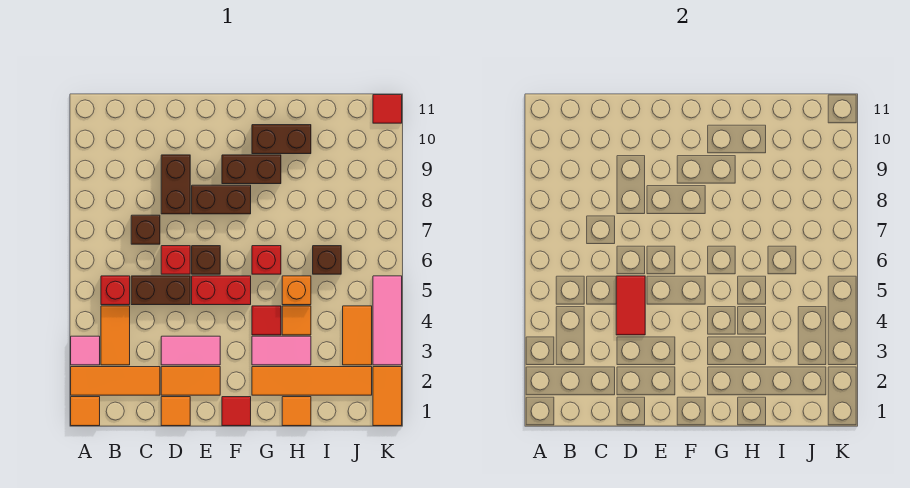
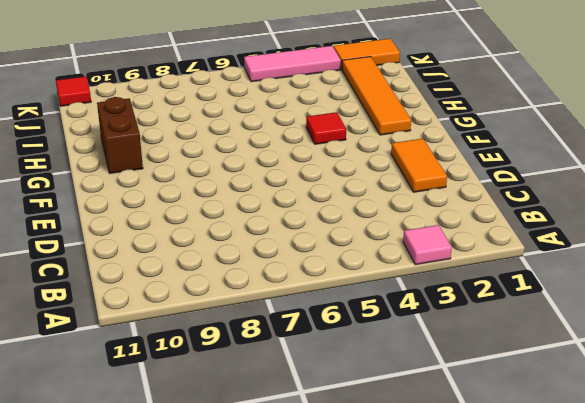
none -> orange tile A1 level 1
none -> orange tile A2:C2 level 1
none -> orange tile B3:B4 level 1
none -> red brick B5 level 1

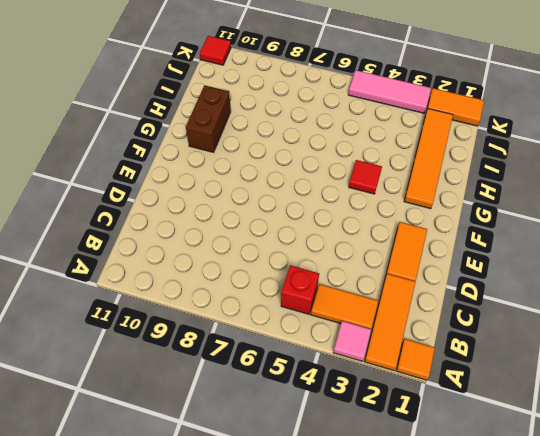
none -> brown brick C5:D5 level 1
none -> brown brick C7 level 1
none -> orange tile D1 level 1
none -> pink tile D3:E3 level 1

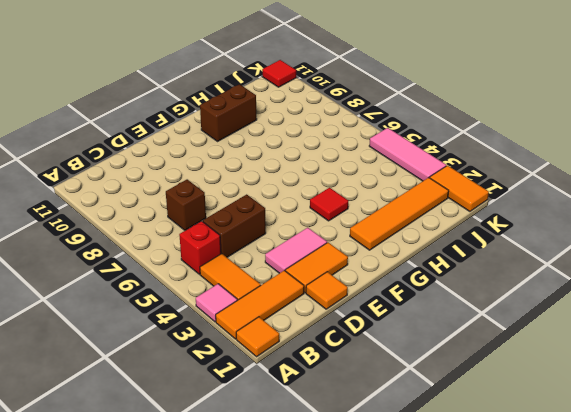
none -> red brick D6 level 1
none -> brown brick D8:D9 level 1
none -> red brick E5:F5 level 1
none -> brown brick E6 level 1

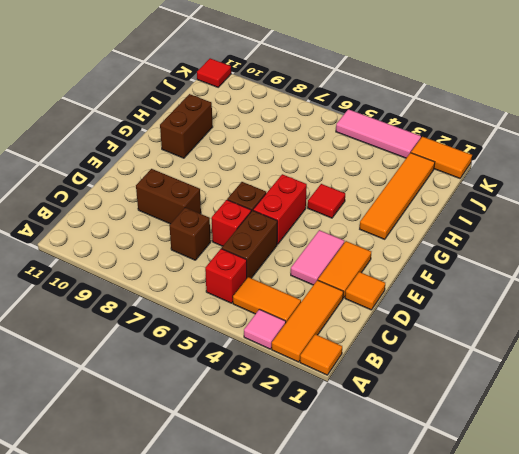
none -> brown brick E8:F8 level 1
none -> red tile F1 level 1
none -> brown brick F9:G9 level 1
none -> pink tile G3:H3 level 1

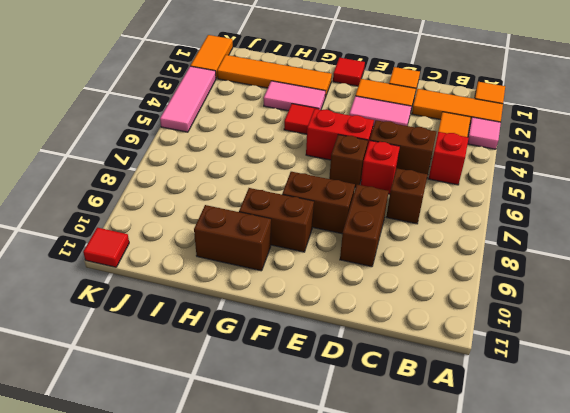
none -> red brick G6 level 1
none -> orange tile H1 level 1
none -> orange tile H4 level 1
none -> orange brick H5 level 1

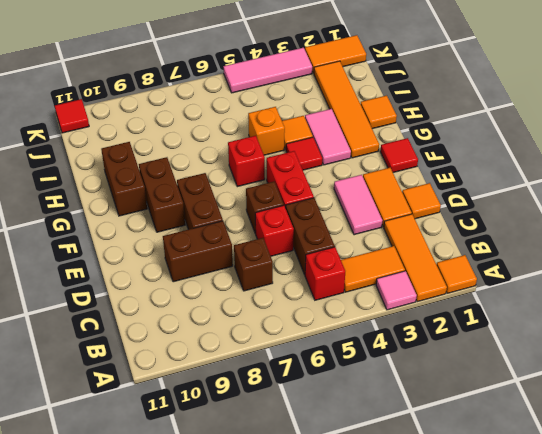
none -> brown brick I6 level 1
none -> orange tile J3:J4 level 1
none -> red tile D4:D5 level 2

